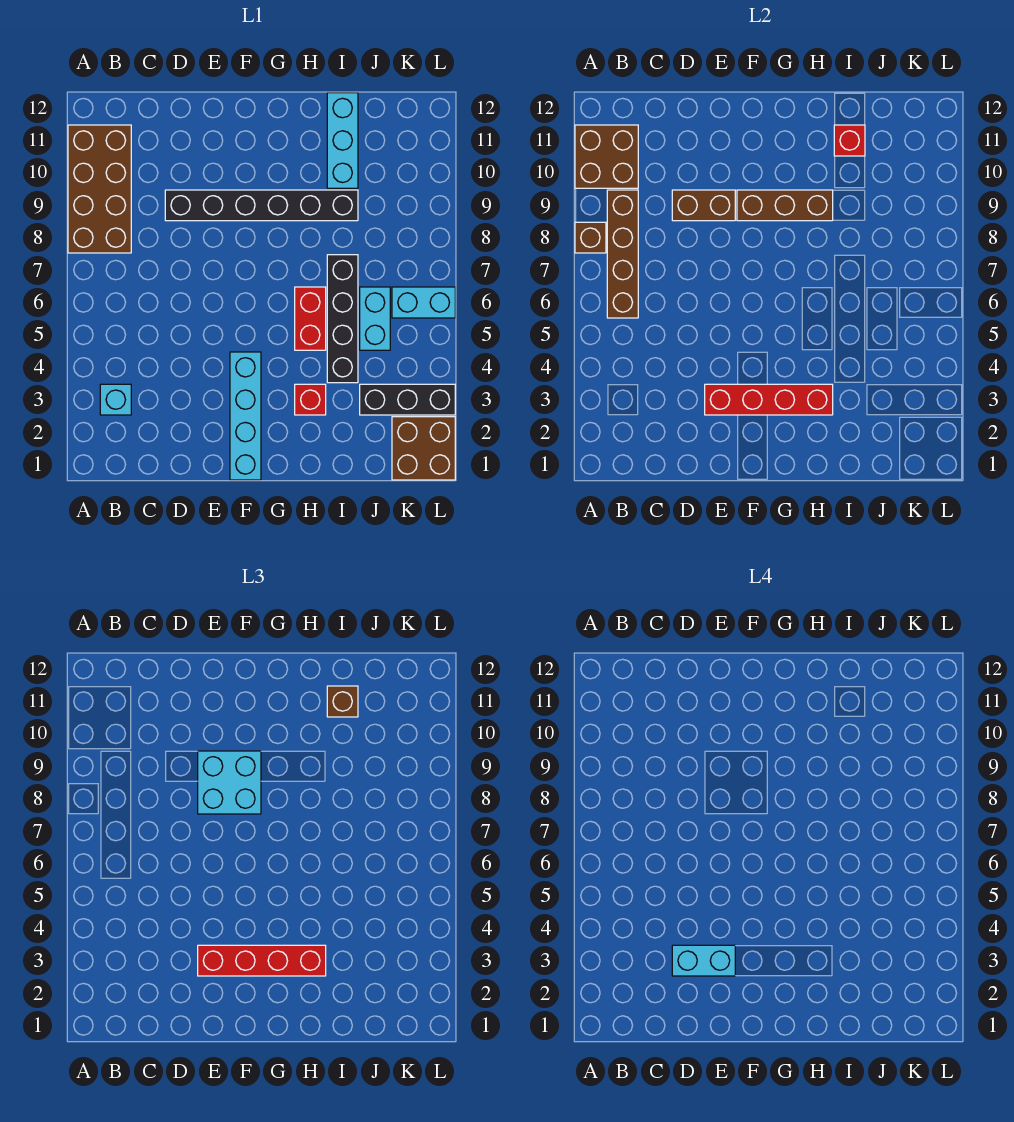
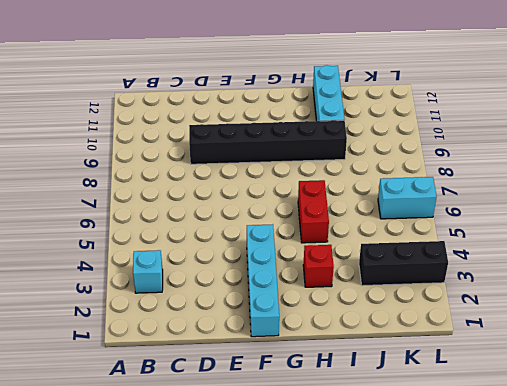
none -> brown brick A8:B11 level 1
none -> black brick I4:I7 level 1
none -> cyan brick J5:J6 level 1

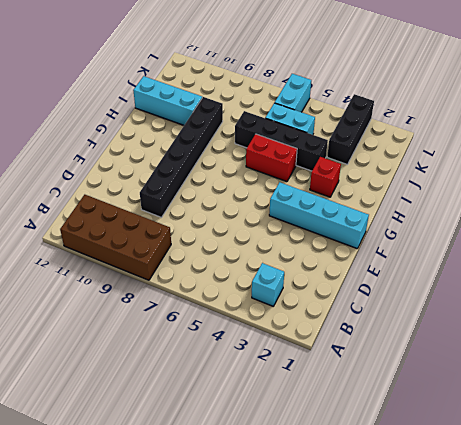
none -> brown brick K1:L2 level 1
none -> brown brick A8 level 2
none -> brown brick A10:B11 level 2

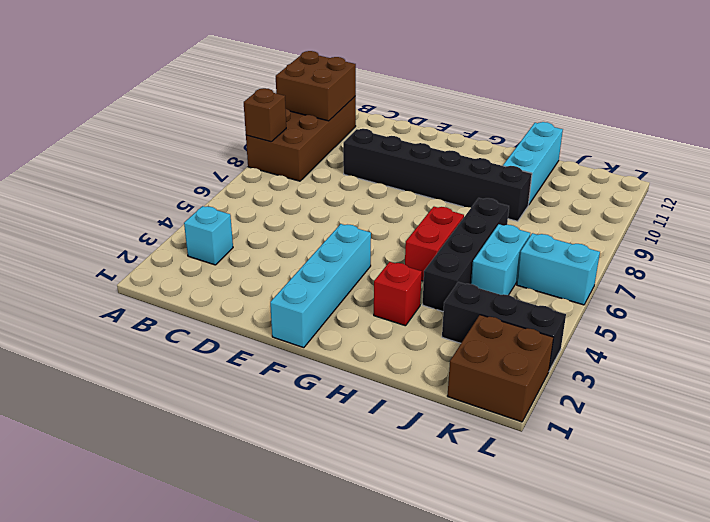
none -> brown brick B6:B9 level 2
none -> brown brick D9:E9 level 2
none -> red brick E3:H3 level 2

